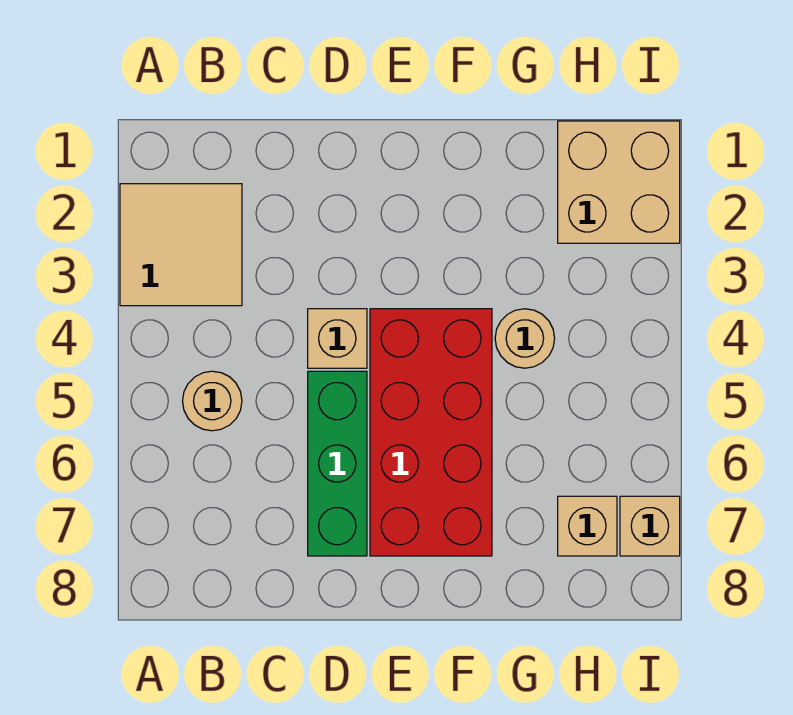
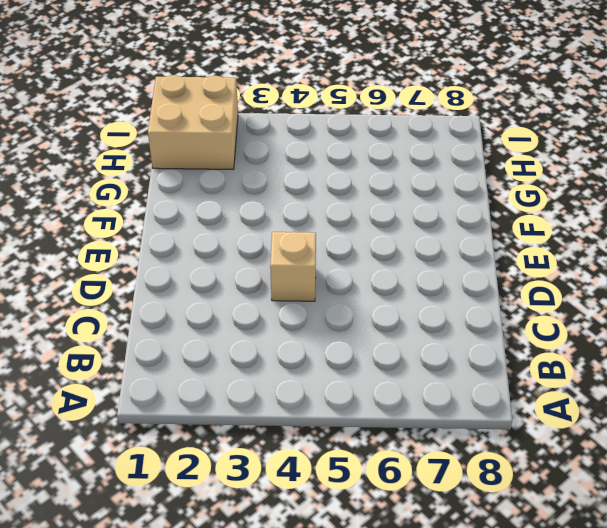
none -> tan tile A2:B3 level 1
none -> tan round brick B5 level 1

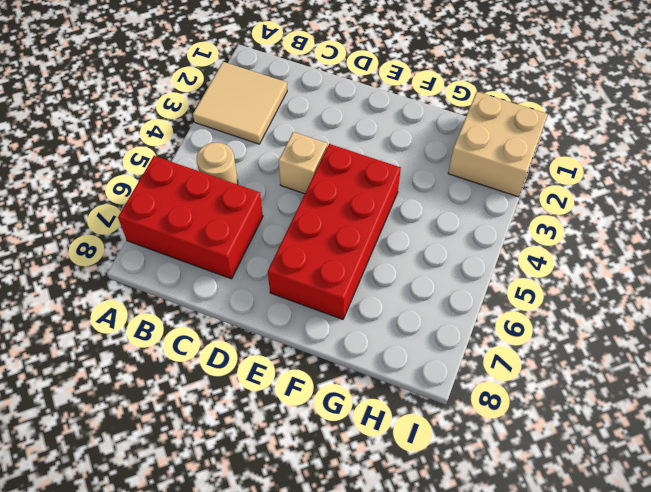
red brick A6:C7 level 1 -> none
none -> green brick D5:D7 level 1
none -> tan round brick G4 level 1

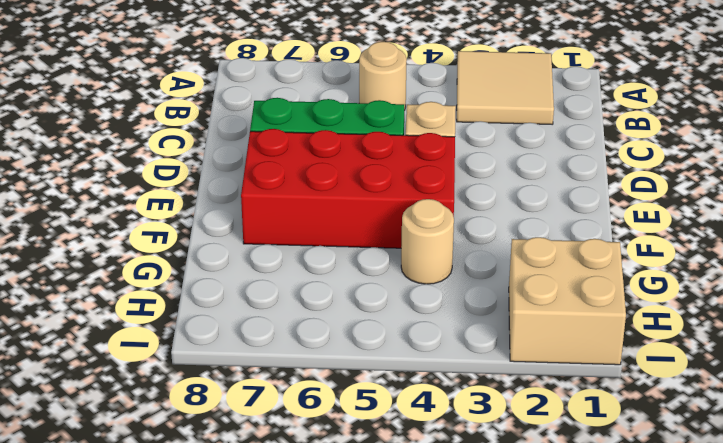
none -> tan brick H7 level 1
none -> tan brick I7 level 1

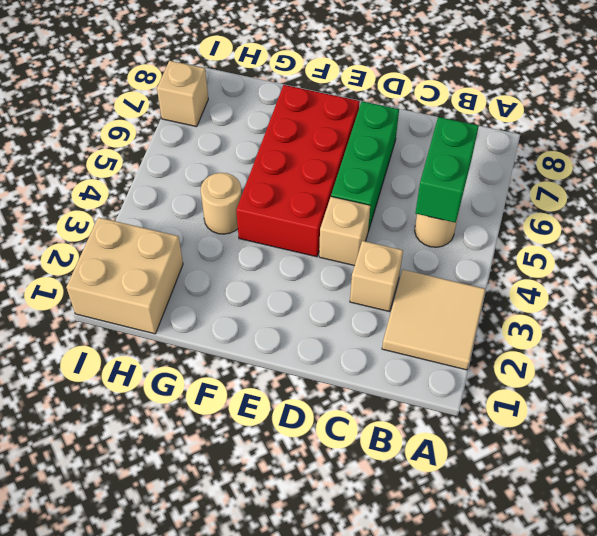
green brick B5:B6 level 2 -> none
tan brick C3 level 1 -> tan brick H7 level 1

